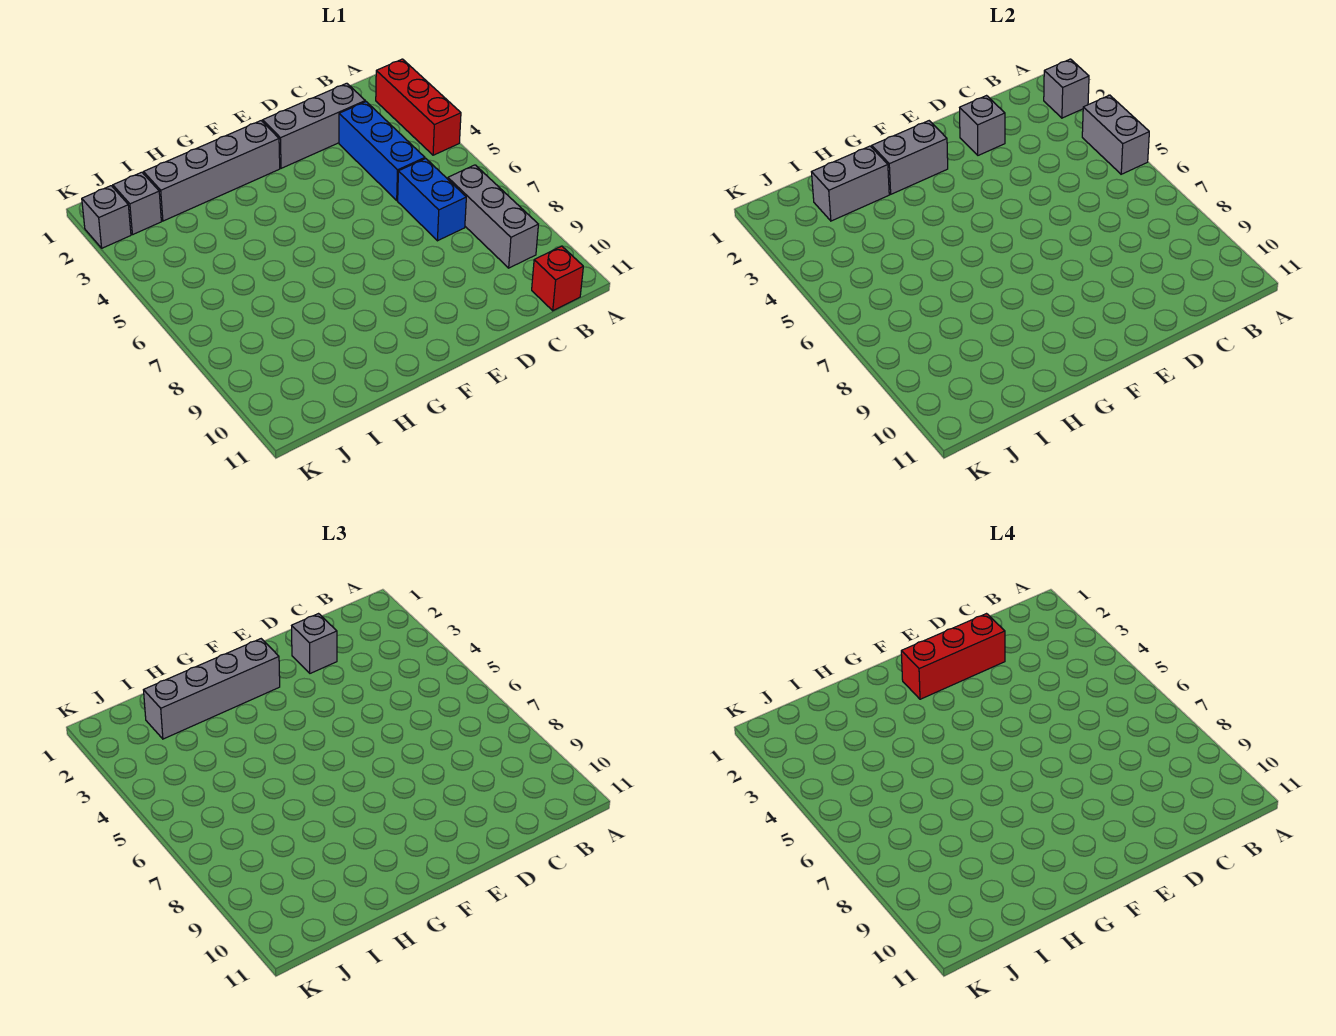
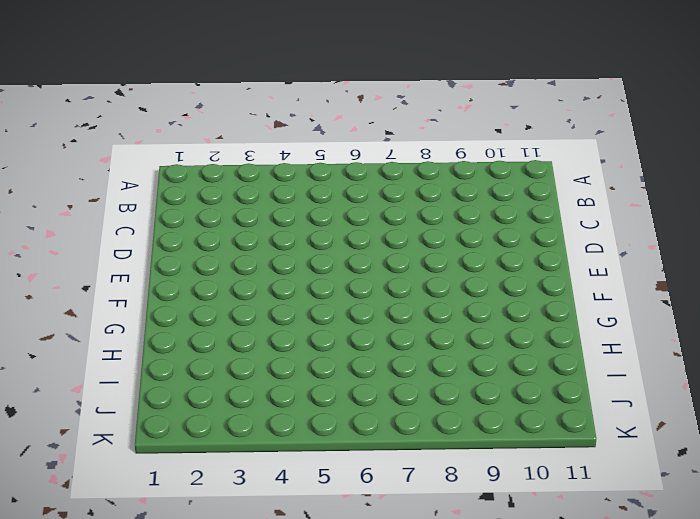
none -> red brick A2:A4 level 1
none -> grey brick B7:B9 level 1
none -> red brick B11 level 1

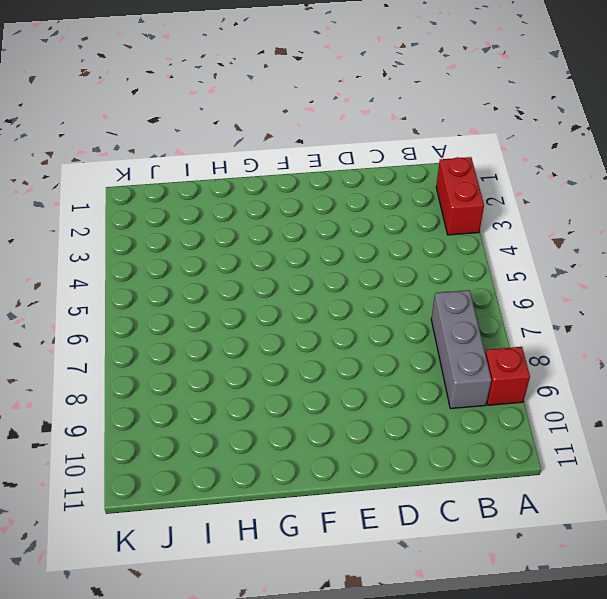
red brick A2:A3 level 1 -> red brick A2:A4 level 1
red brick A9 level 1 -> red brick B11 level 1
none -> grey brick C2:E2 level 1
none -> blue brick C3:C5 level 1
none -> blue brick C6:C7 level 1

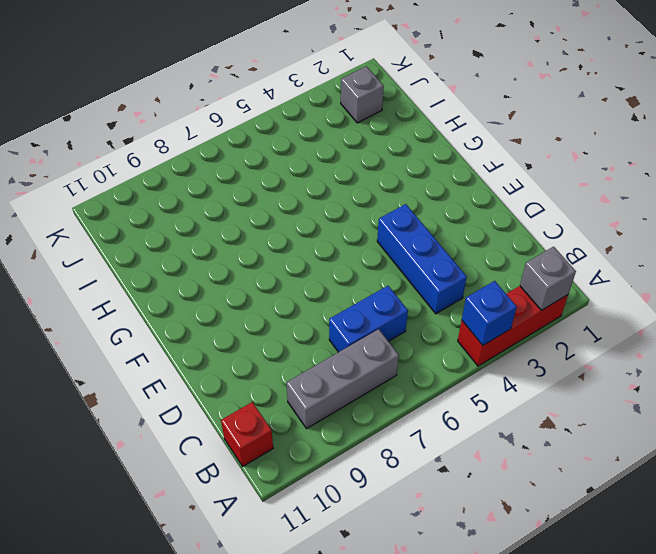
blue brick A4 level 2 -> grey brick A4:A5 level 2
blue brick C4:E4 level 1 -> blue brick C3:C5 level 1
none -> grey brick C2:E2 level 1
none -> grey brick F2:I2 level 1
none -> grey brick K2 level 1

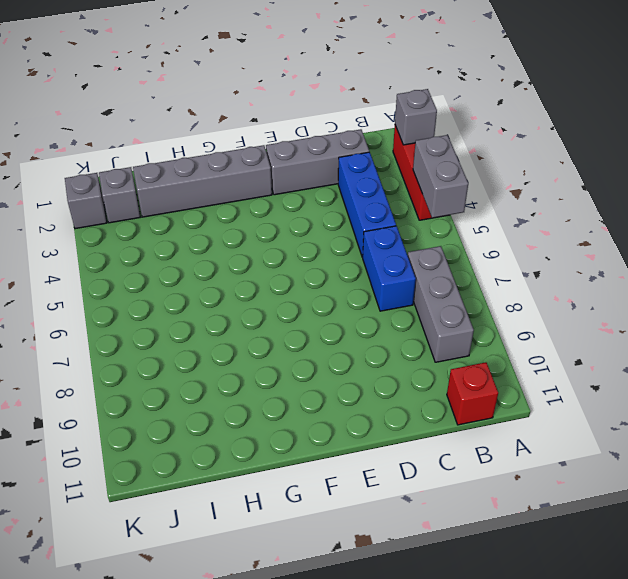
none -> grey brick D2 level 2
none -> grey brick F2:G2 level 2
none -> grey brick H2:I2 level 2

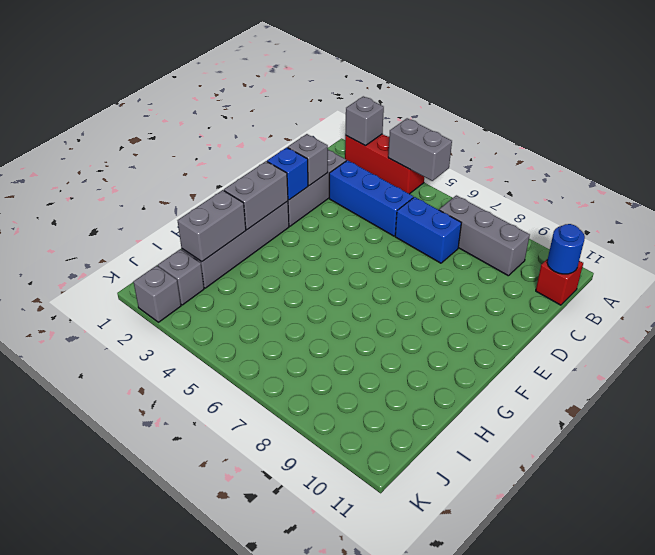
blue round brick B11 level 2 -> none
blue brick E2 level 2 -> none
none -> grey brick D2 level 3
none -> grey brick F2:I2 level 3
none -> red brick D2:F2 level 4

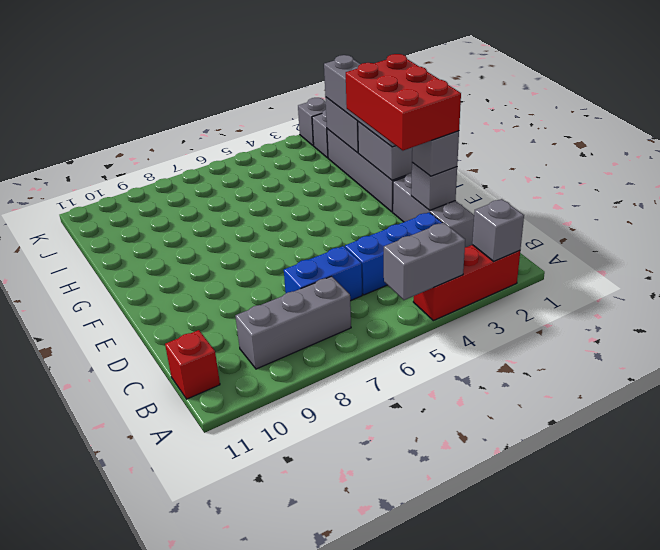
red brick D2:F3 level 4 -> red brick D2:F2 level 4

